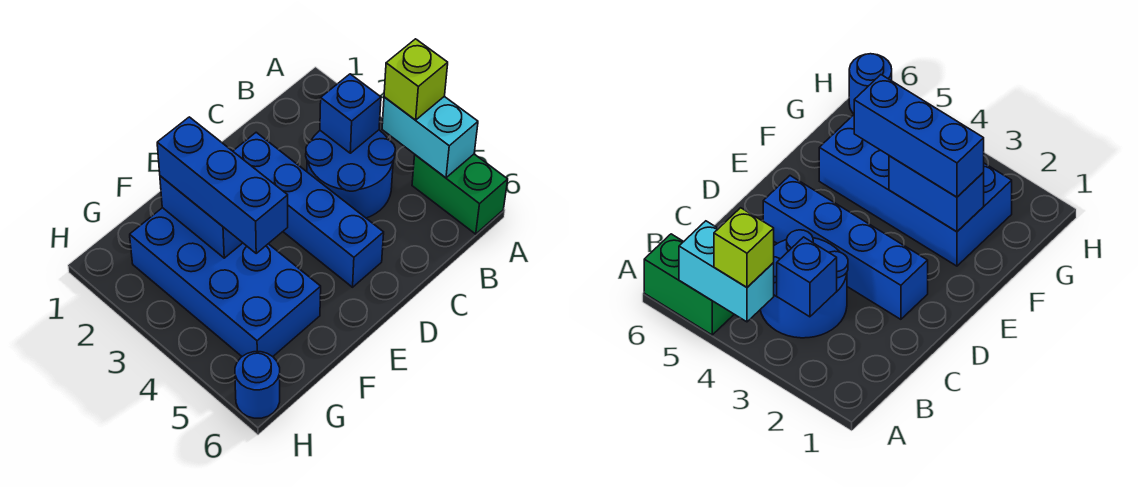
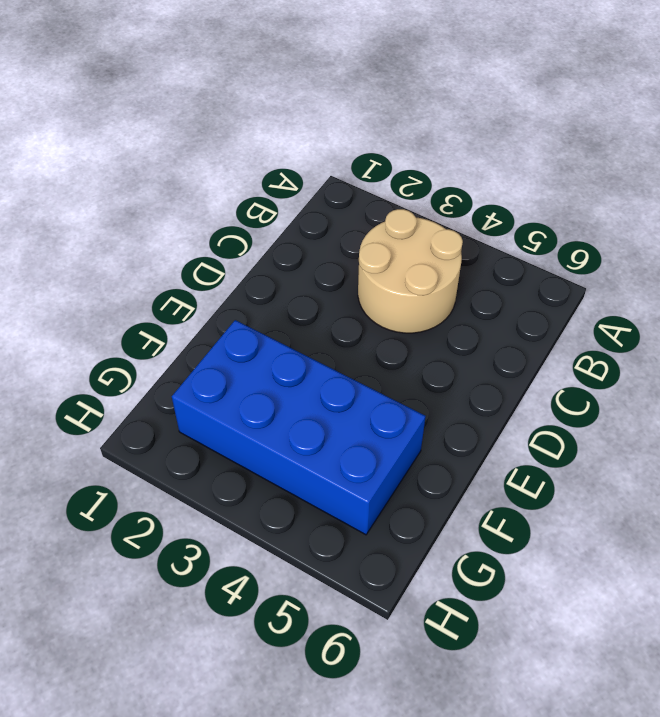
tan round brick B3:C4 level 1 -> blue round brick B3:C4 level 1
none -> green brick A5:A6 level 1
none -> blue brick D2:D5 level 1

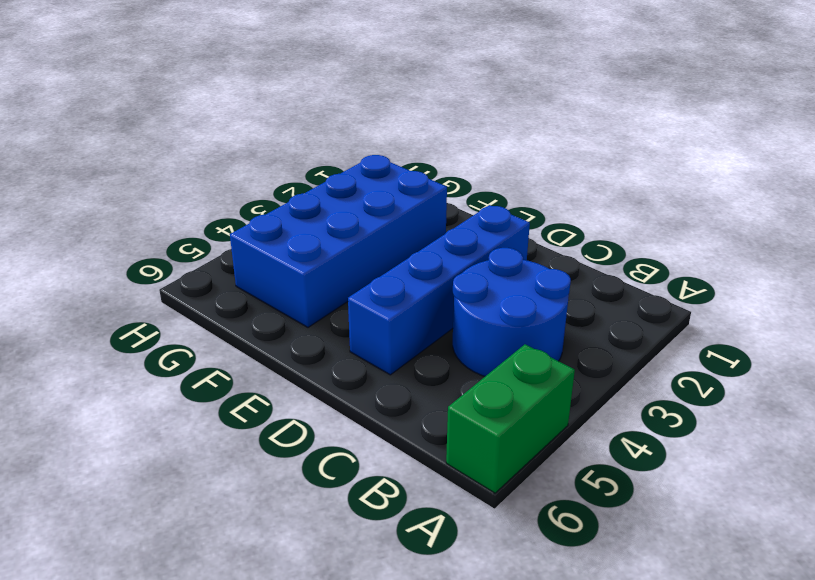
none -> blue round brick H6 level 1
none -> cyan brick A4:A5 level 2

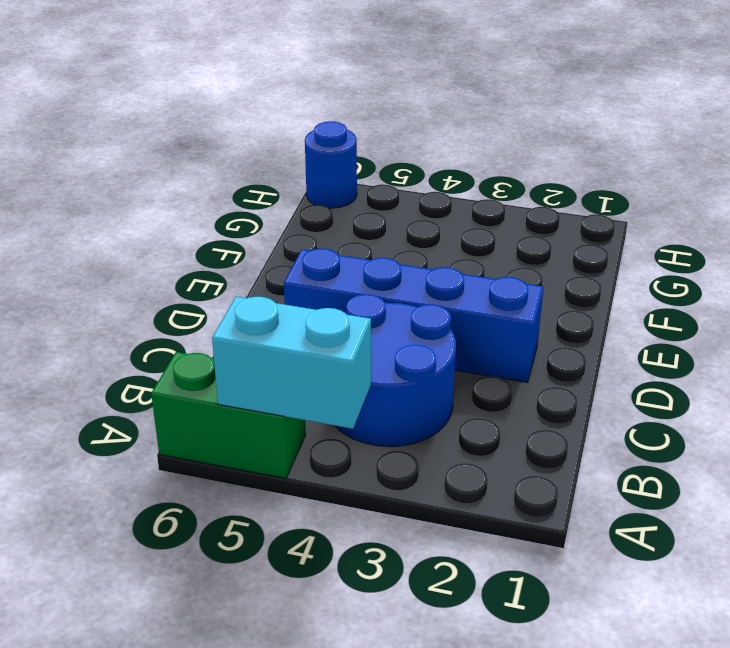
none -> blue brick F2:G5 level 1
none -> blue brick B3 level 2

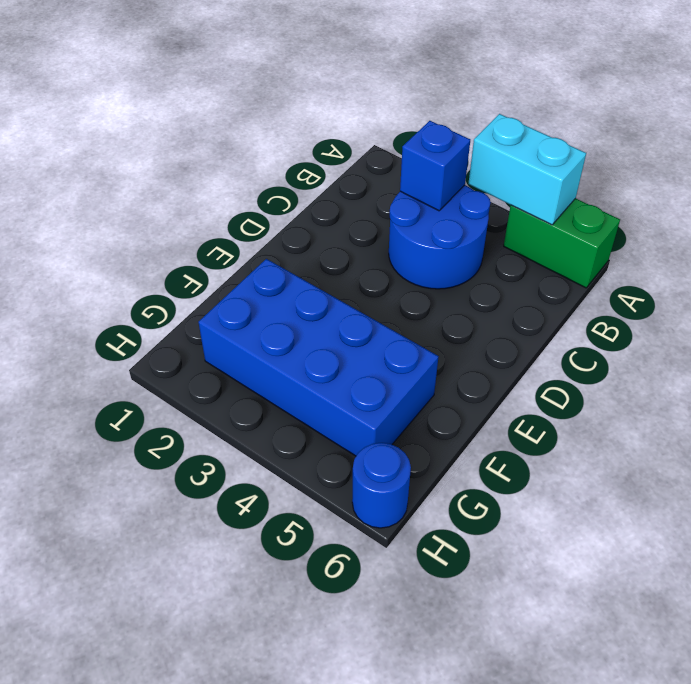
none -> blue brick D2:D5 level 1
none -> blue brick F2:F3 level 2

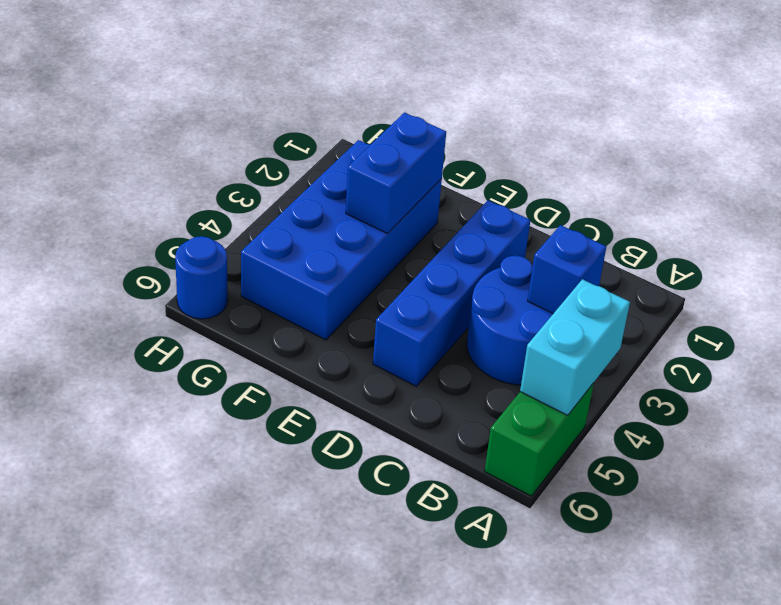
none -> lime brick A4 level 3
none -> blue brick F2:F4 level 3

